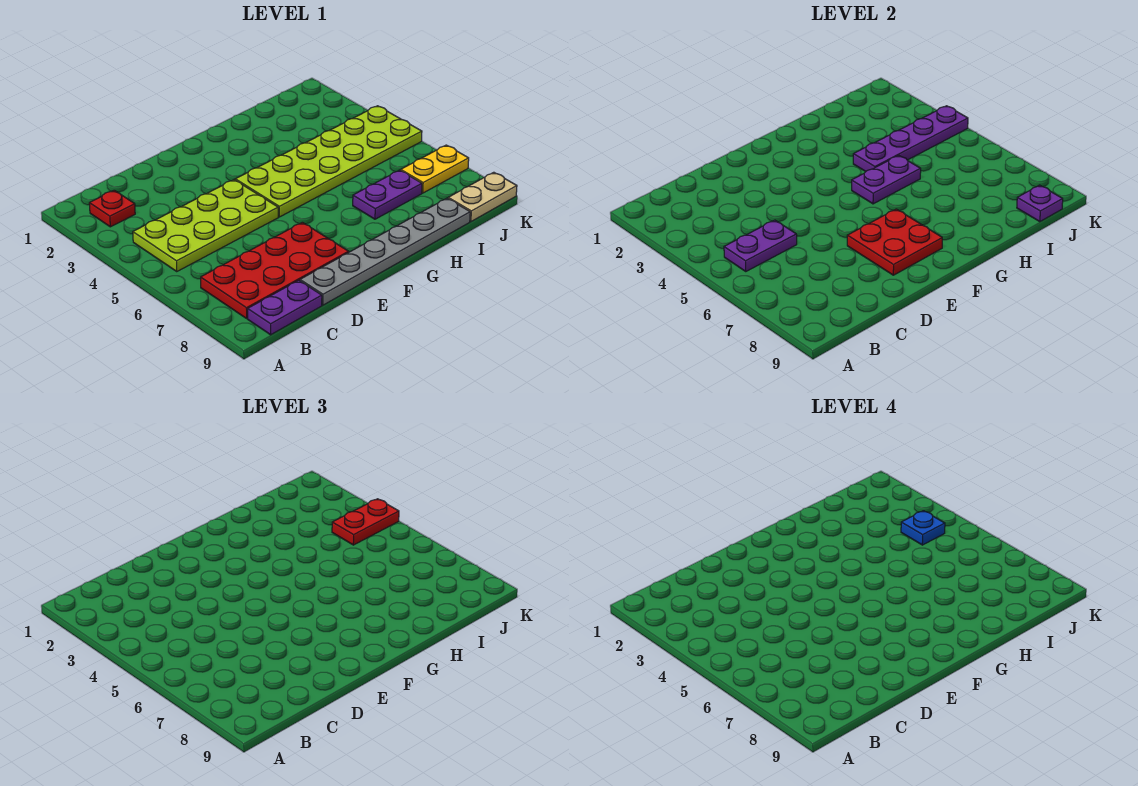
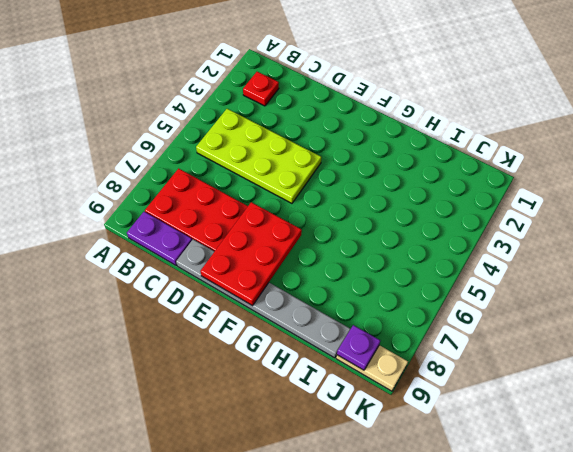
red plate E7:F9 level 2 -> red plate E7:F8 level 2
none -> lime plate F4:K5 level 1
none -> purple plate H7:I7 level 1
none -> yellow plate J7:K7 level 1

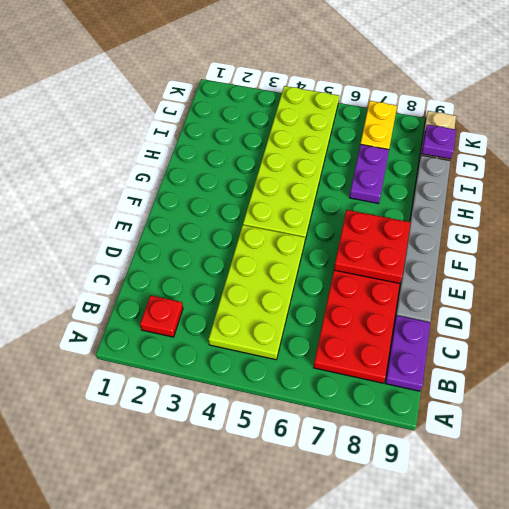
none -> purple plate B5:C5 level 2
none -> purple plate G5:H5 level 2
none -> purple plate H4:K4 level 2

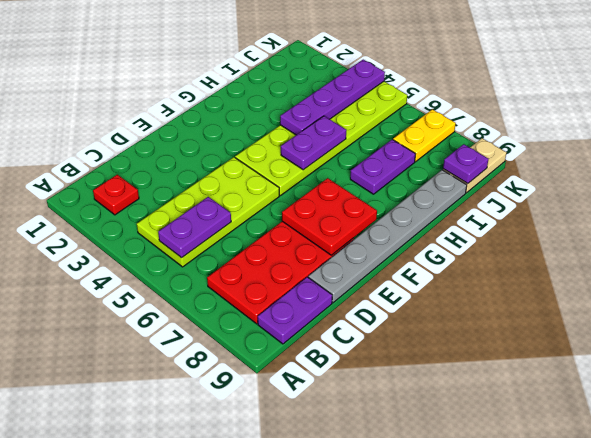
none -> red plate J4:K4 level 3
none -> blue plate J4 level 4

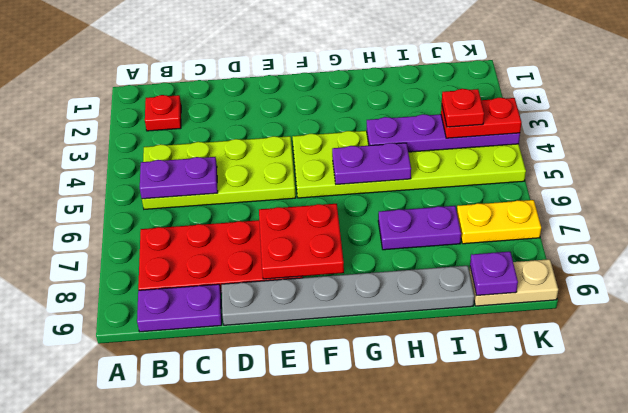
red plate J4 level 4 -> blue plate J4 level 4

